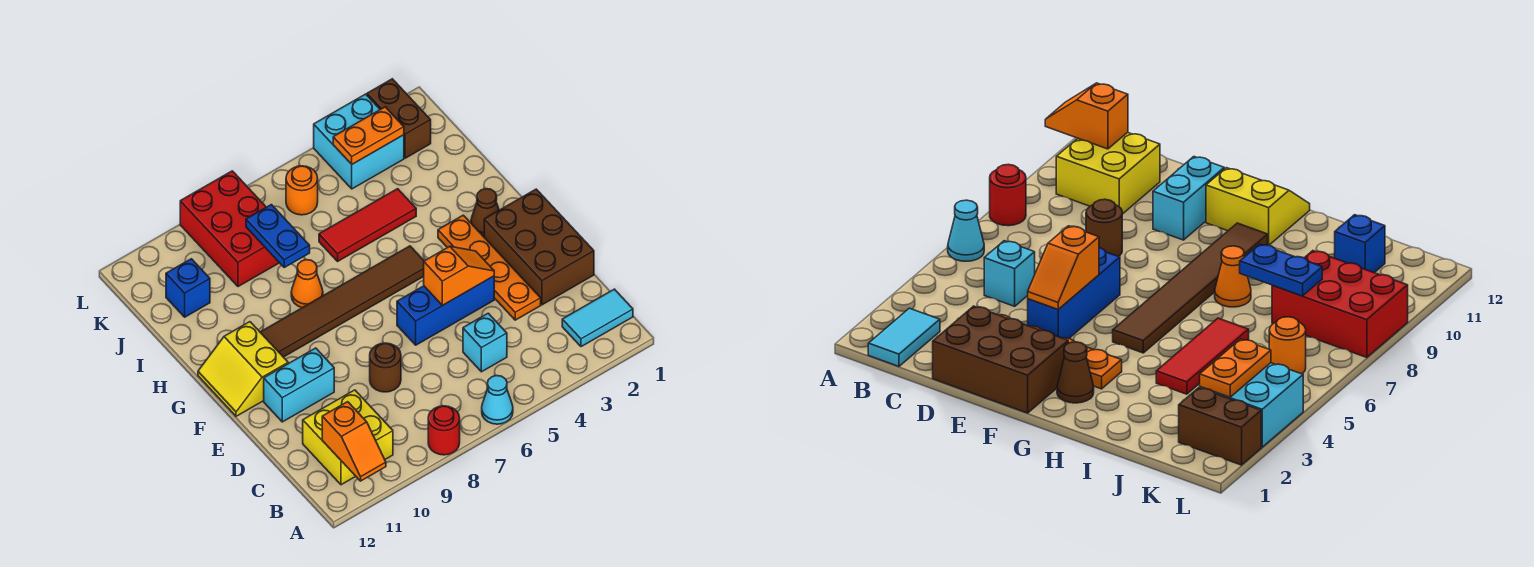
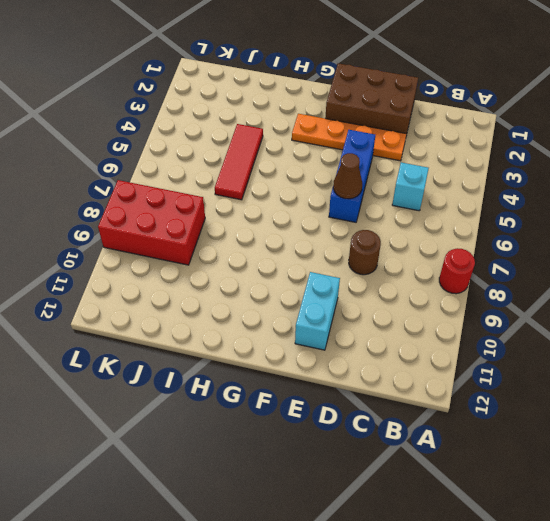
brown cone E6 level 2 -> brown cone G2 level 1
none -> cyan cone A6 level 1
none -> cyan tile B1:B2 level 1
none -> yellow brick B10:C11 level 1

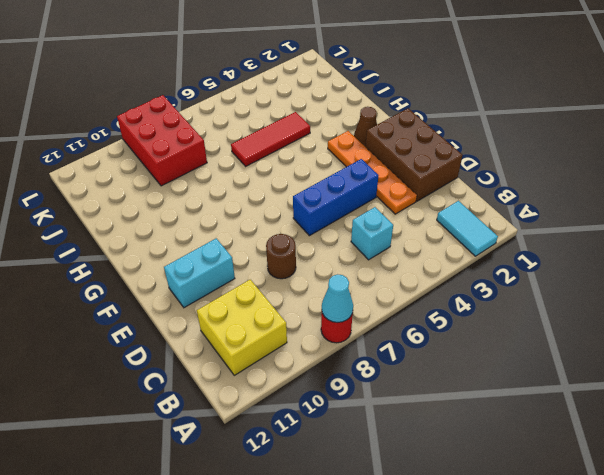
cyan tile A2:B2 level 1 -> cyan tile B1:B2 level 1
cyan cone A8 level 2 -> cyan cone A6 level 1
none -> yellow slope F11:G12 level 1 top 11
none -> brown tile G5:G10 level 1
none -> orange cone H8 level 1

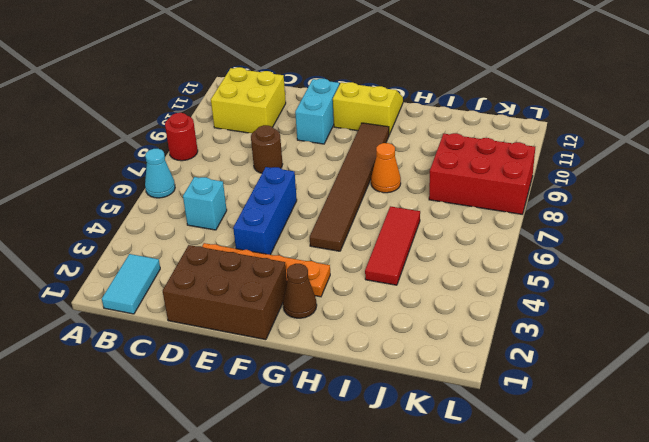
none -> blue brick J11 level 1
none -> brown brick K2:L2 level 1
none -> cyan brick K3:L4 level 1

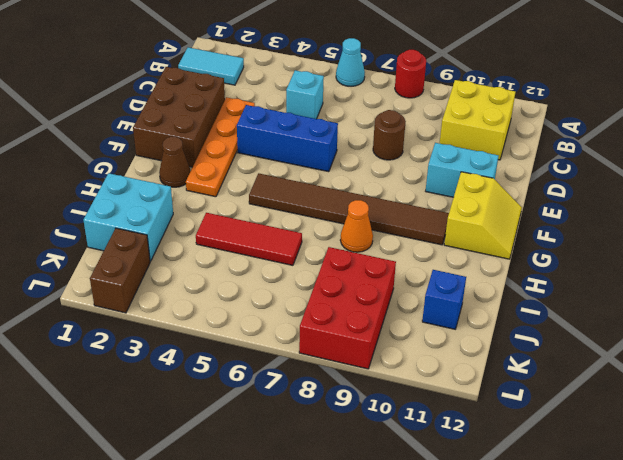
cyan brick I1:J2 level 1 -> cyan brick K3:L4 level 1
none -> orange round brick K6 level 1
none -> orange slope A11:B11 level 2 top B
none -> orange slope E4:E5 level 2 top 5

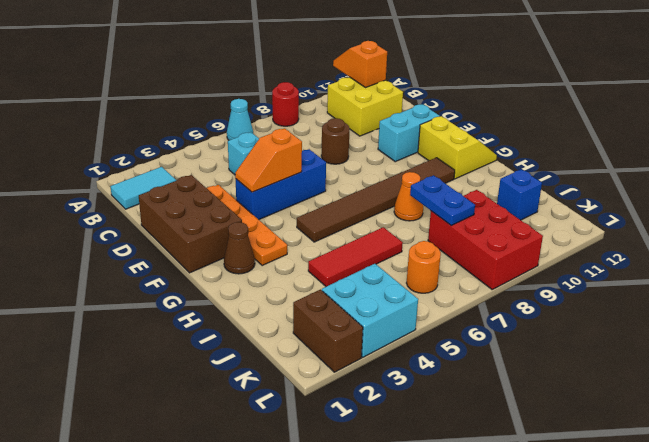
none -> orange plate K3:K4 level 2

